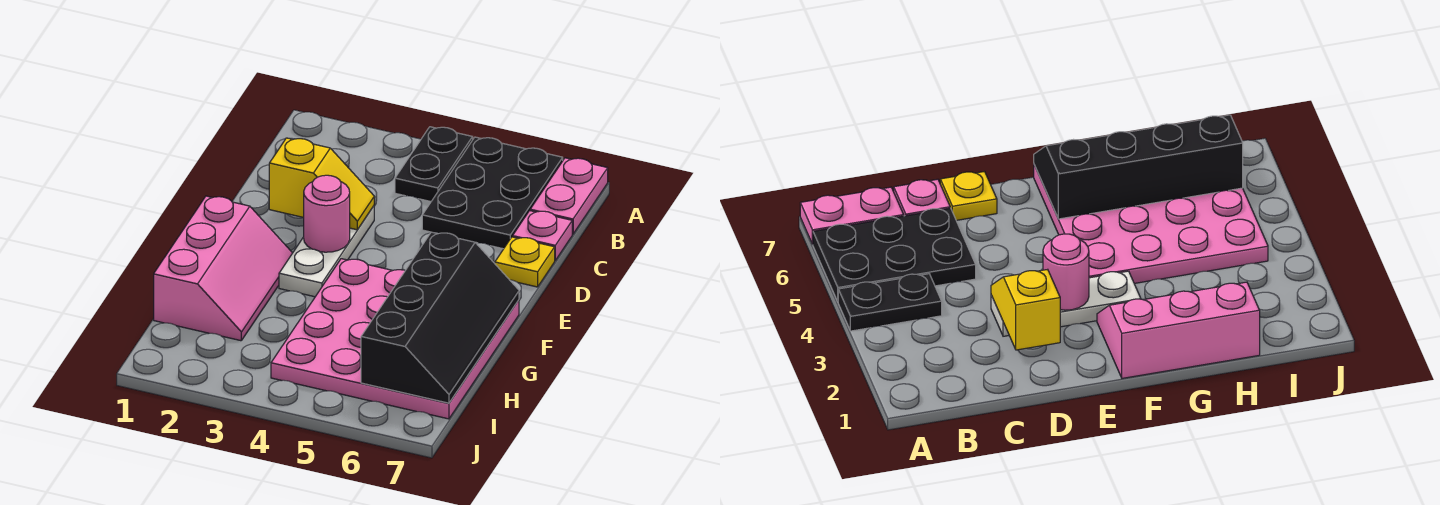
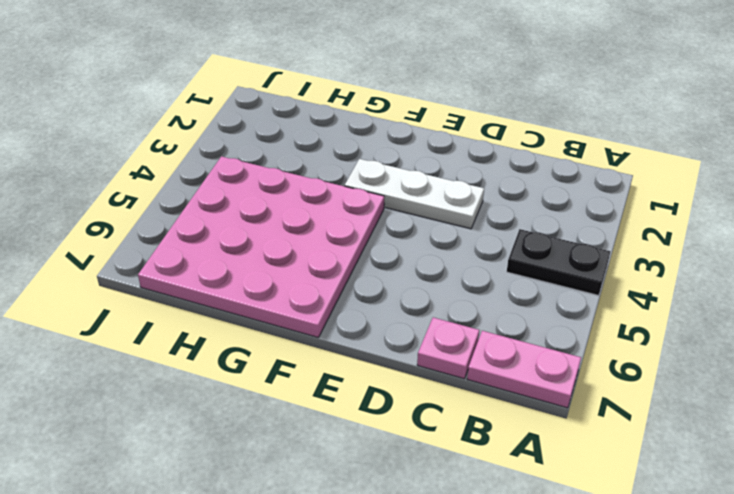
none -> black plate A5:C6 level 1
none -> yellow plate D7 level 1

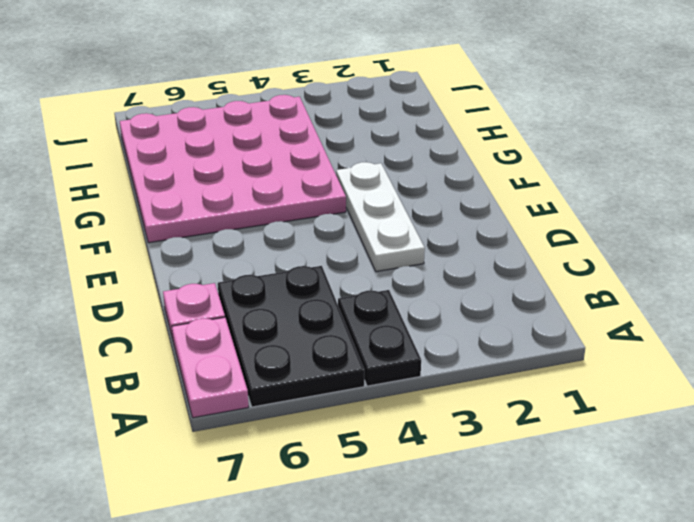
none -> yellow plate D7 level 1
none -> pink slope F1:H2 level 1 top 1

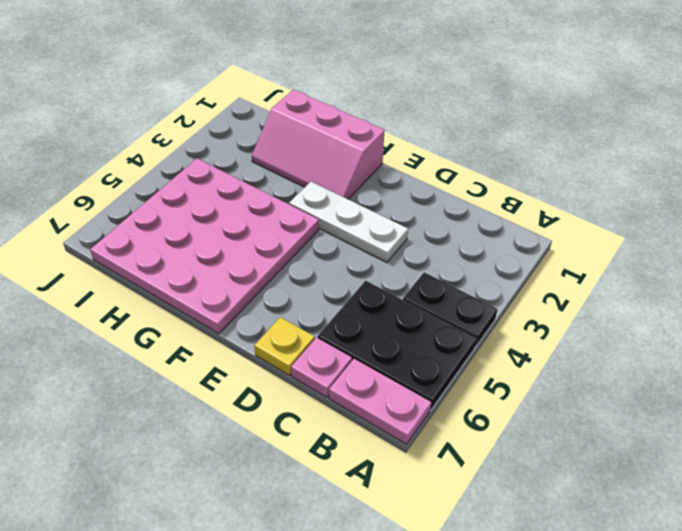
none -> yellow slope D2:D3 level 2 top 2
none -> pink round brick E3 level 2

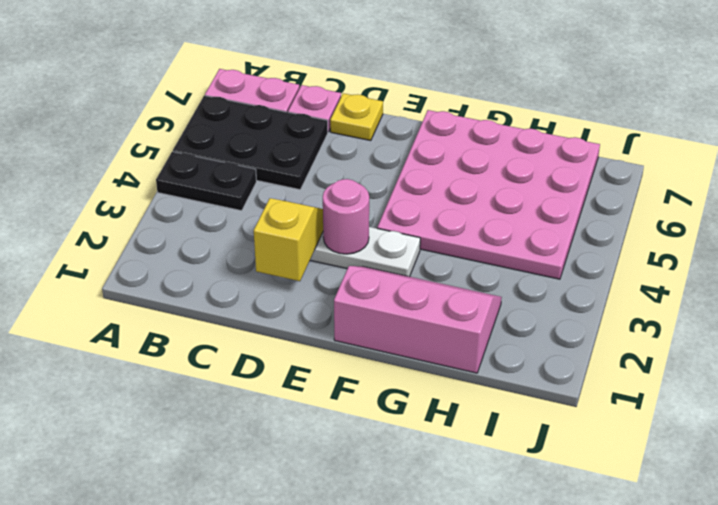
none -> black slope F6:I7 level 2 top 6

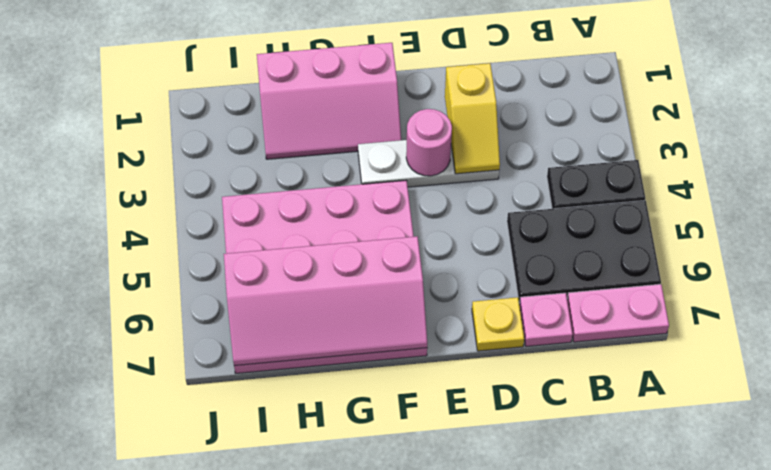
pink slope F6:I7 level 2 top 6 -> black slope F6:I7 level 2 top 6

